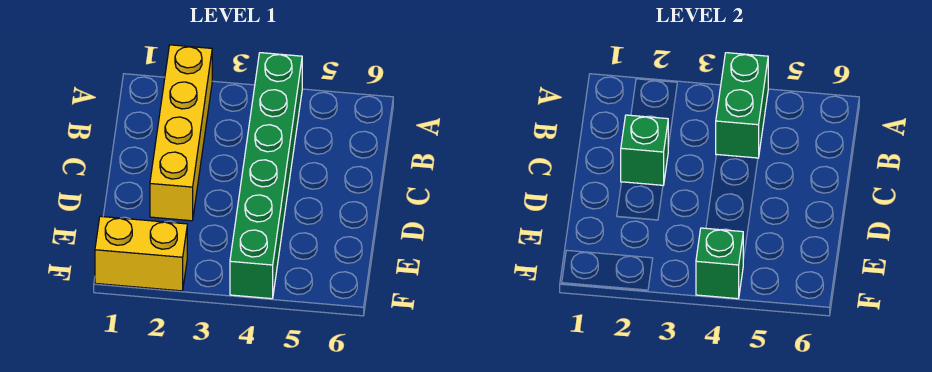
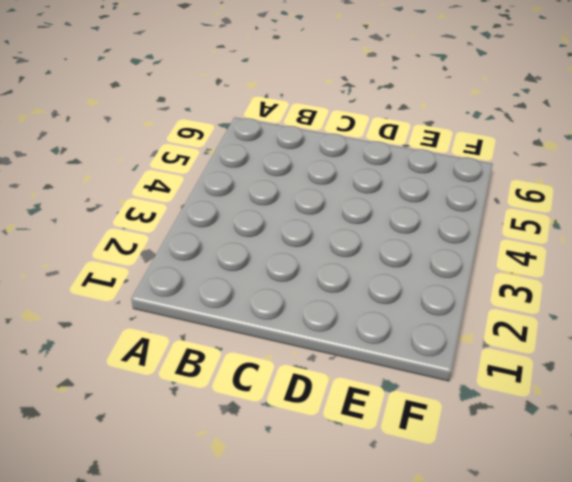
none -> yellow brick A2:D2 level 1
none -> green brick A4:F4 level 1

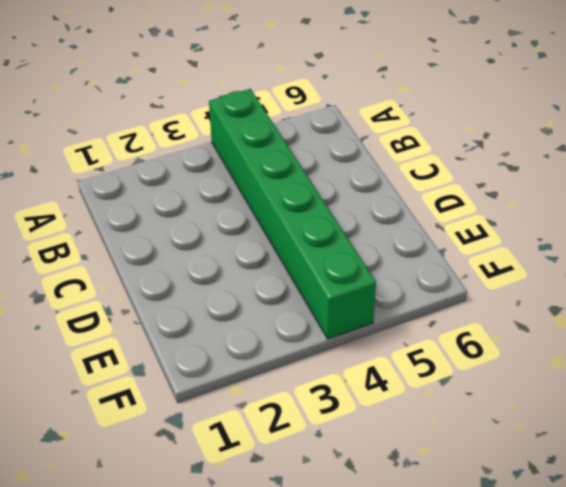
none -> yellow brick A2:D2 level 1
none -> yellow brick F1:F2 level 1

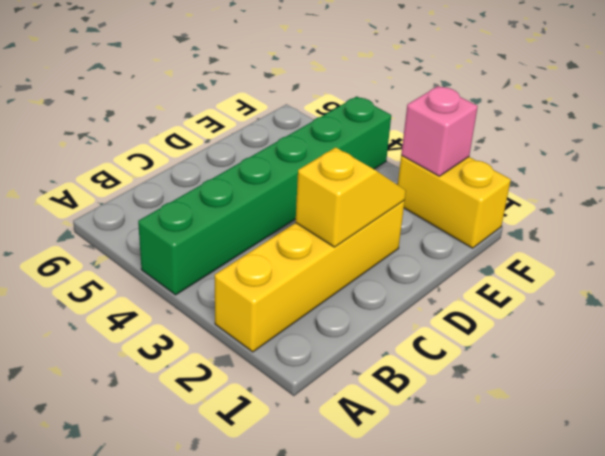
yellow slope C2:D2 level 2 top C -> green brick C2 level 2
pink brick F2 level 2 -> none
none -> green brick A4:B4 level 2
none -> green brick F4 level 2

